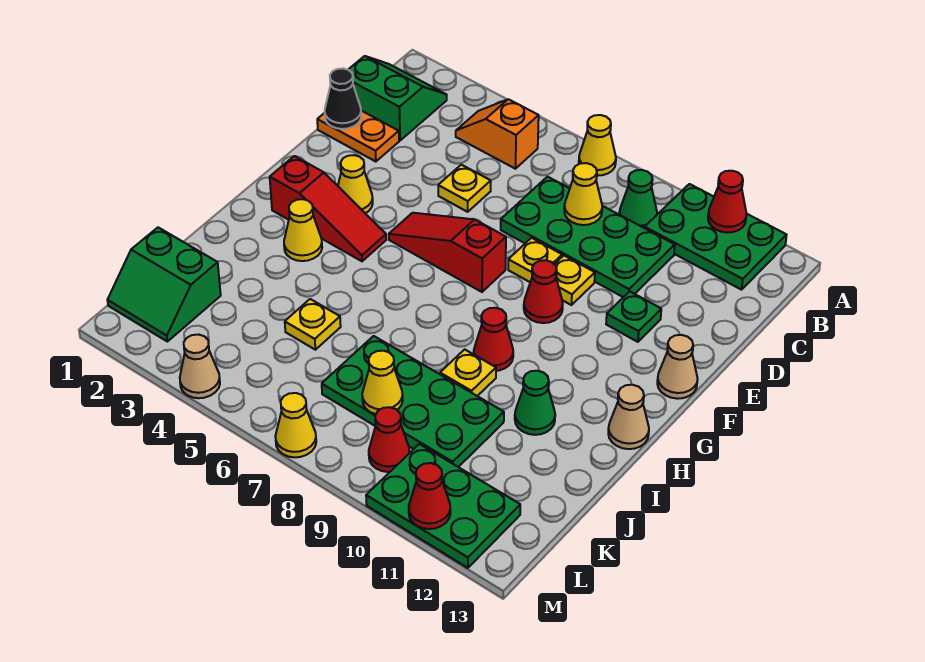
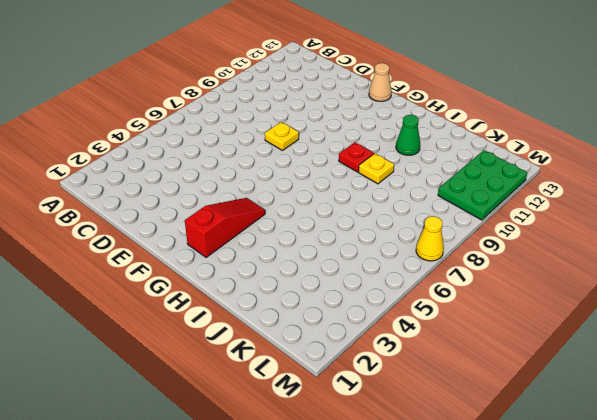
red plate H9 level 1 -> red cone H9 level 1
none -> yellow cone A7 level 1
none -> green plate A10:B12 level 1
none -> green slope B1:C2 level 1 top C
none -> orange slope B4:B5 level 1 top 5

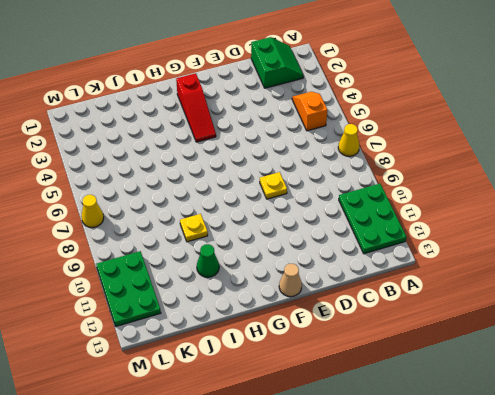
none -> green cone B9 level 1
none -> green plate C7:D10 level 1
none -> orange plate D1:D2 level 1
none -> yellow plate D5 level 1

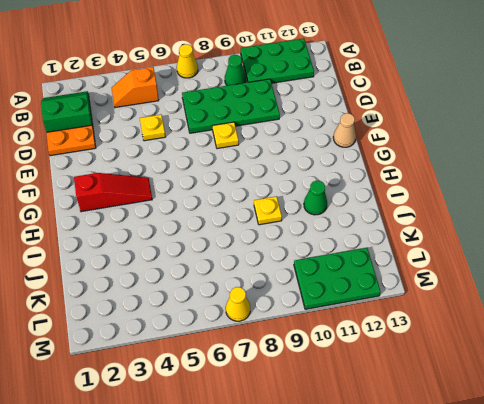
none -> yellow plate E9 level 1
none -> green plate E11 level 1
none -> yellow cone F3 level 1
none -> red slope F5:F7 level 1 top 7

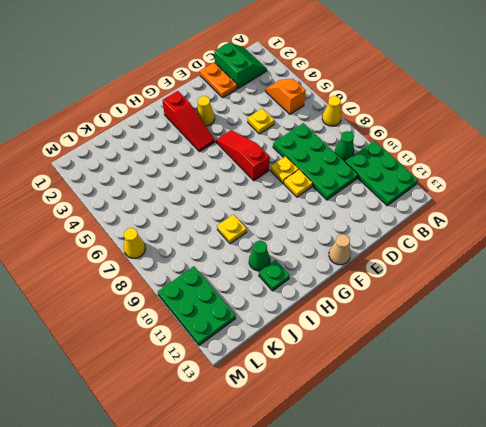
green plate I12 level 1 -> green plate E11 level 1
none -> red cone F9 level 1
none -> yellow cone H3 level 1
none -> red cone H9 level 1
none -> tan cone H13 level 1

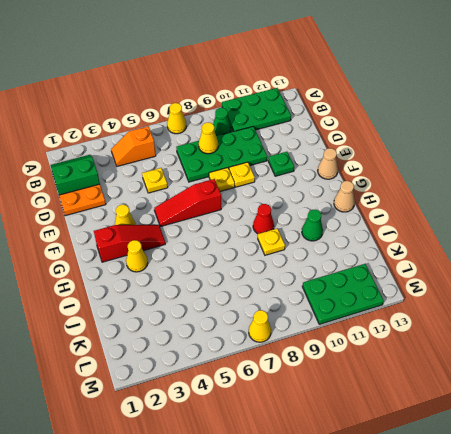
none -> red cone F9 level 1
none -> yellow plate J5 level 1
none -> green plate J7:K10 level 1
none -> green slope K1:L2 level 1 top K

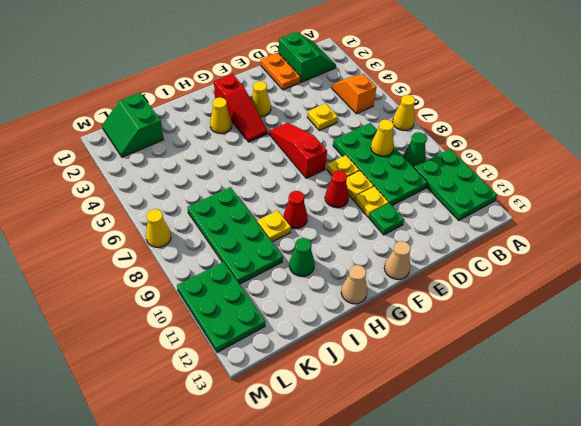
yellow plate E10 level 1 -> yellow plate J5 level 1
none -> red cone L9 level 1
none -> tan cone M4 level 1
none -> red cone A11 level 2
none -> black cone D1 level 2

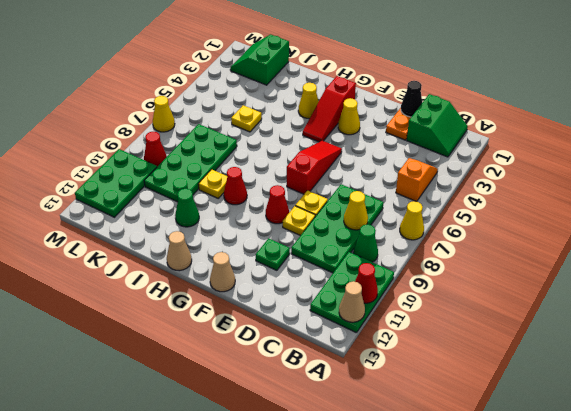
tan cone A12 level 2 -> tan cone M4 level 1
none -> yellow plate D5 level 1
none -> yellow cone K8 level 2
none -> red cone M11 level 2

